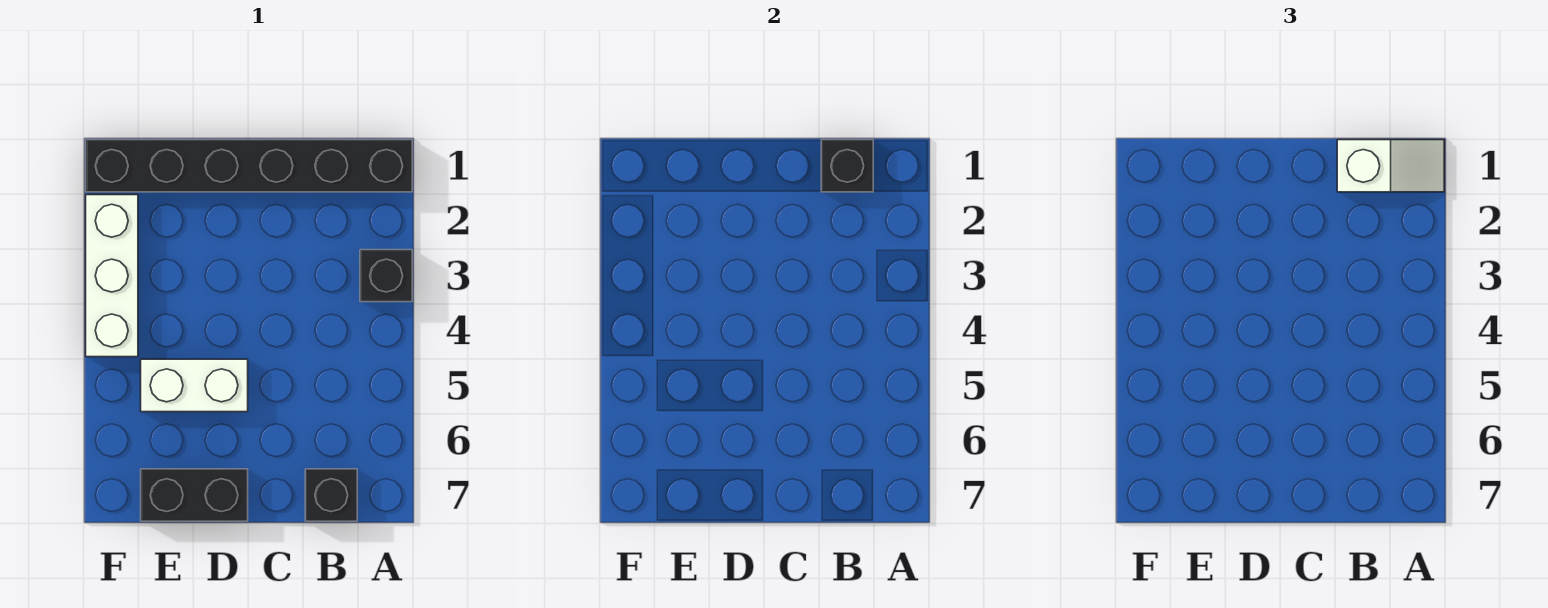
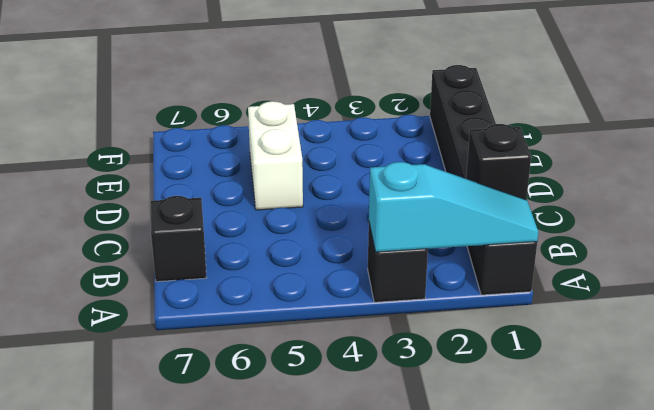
cyan slope A1:A3 level 2 top 3 -> none
none -> black brick D7:E7 level 1
none -> white brick F2:F4 level 1

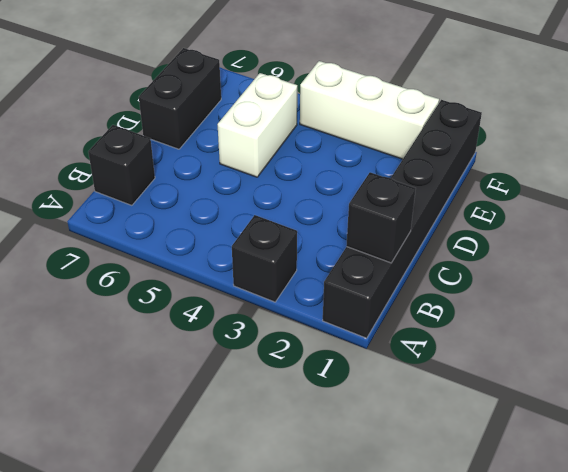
none -> white slope A1:B1 level 3 top B

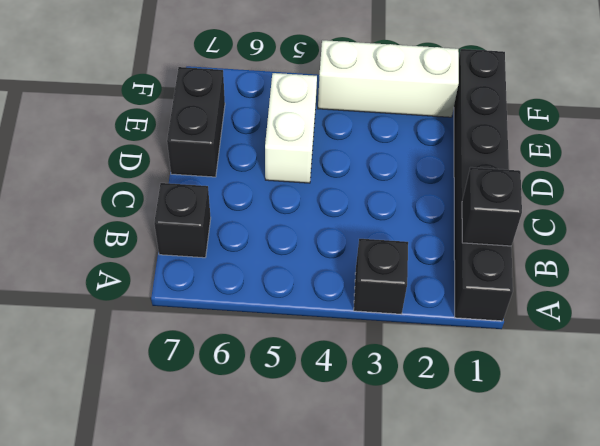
none -> white slope A1:B1 level 3 top B

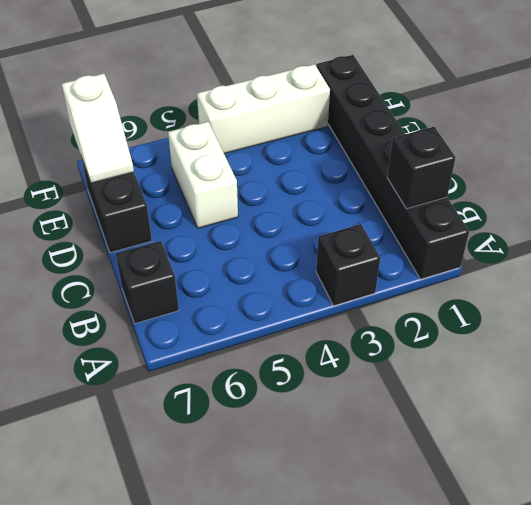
white slope E7:F7 level 2 top F -> white slope A1:B1 level 3 top B

